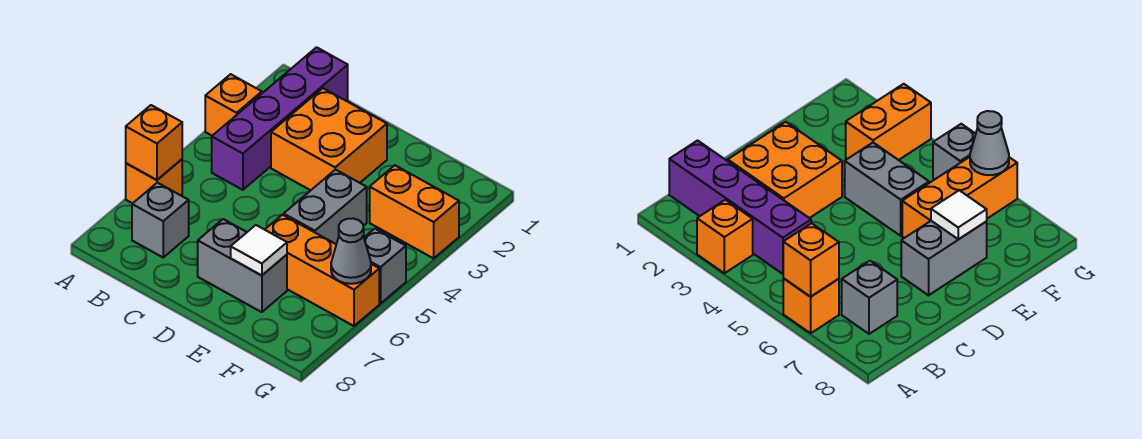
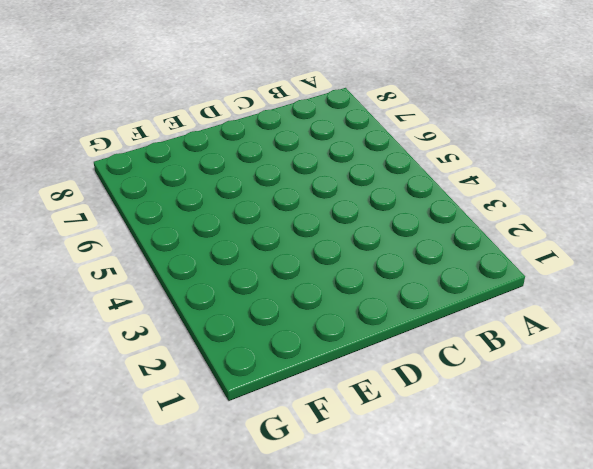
none -> orange brick A3 level 1
none -> orange brick A6 level 1
none -> purple brick B1:B4 level 1

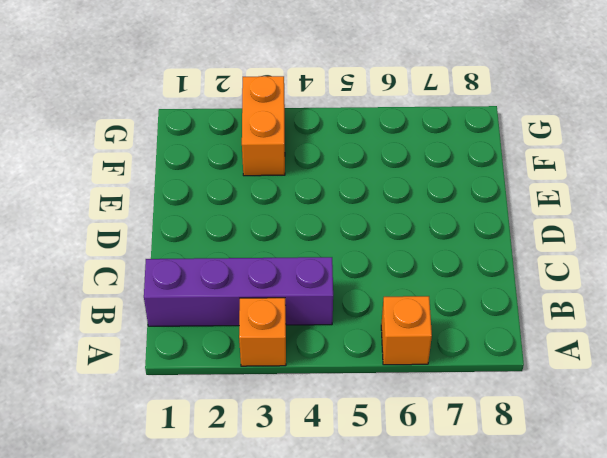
none -> grey brick B7 level 1
none -> orange brick C2:D3 level 1
none -> grey brick D7:E7 level 1

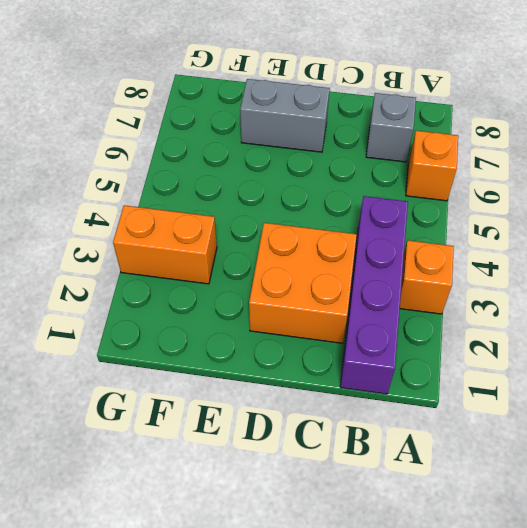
none -> grey brick E4:E5 level 1
none -> orange brick E6:G6 level 1
none -> grey brick G5 level 1

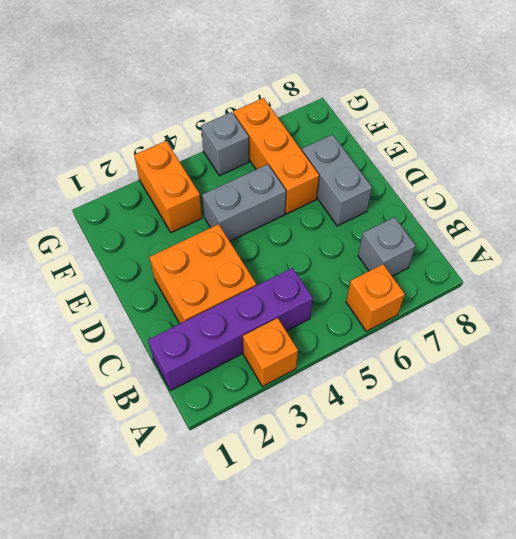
none -> orange brick A6 level 2
none -> white tile E7 level 2
none -> grey cone G6 level 2

